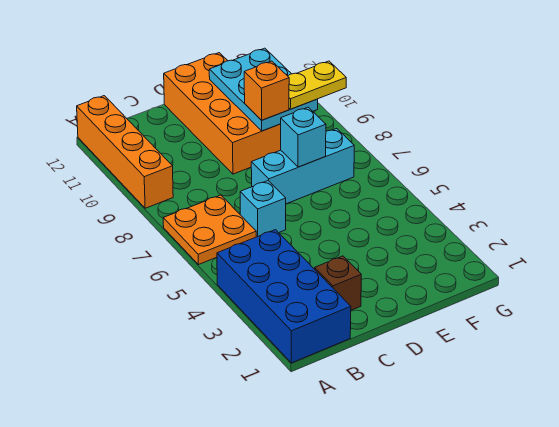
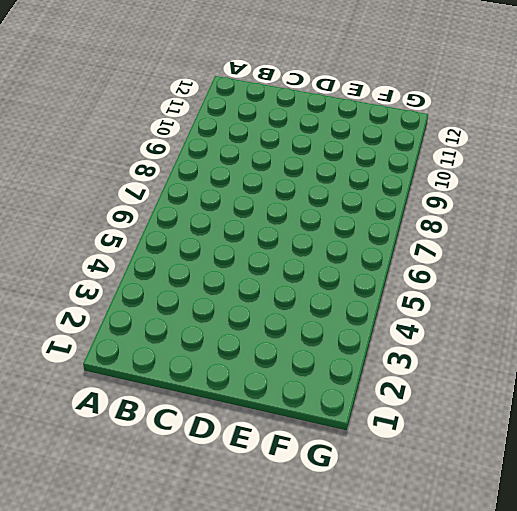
none -> blue brick A1:B4 level 1
none -> orange plate A6:B7 level 1

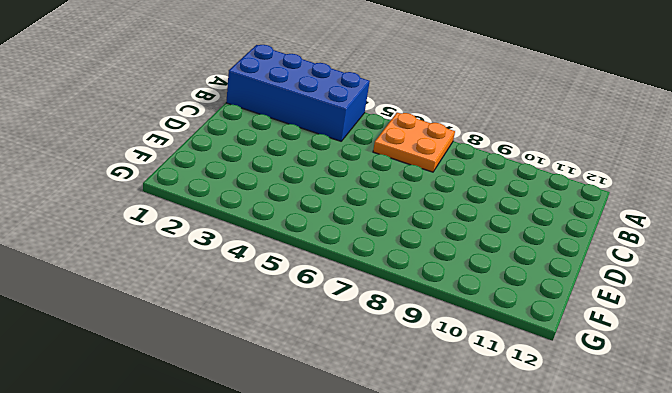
none -> orange brick A9:A12 level 1
none -> brown brick C2 level 1

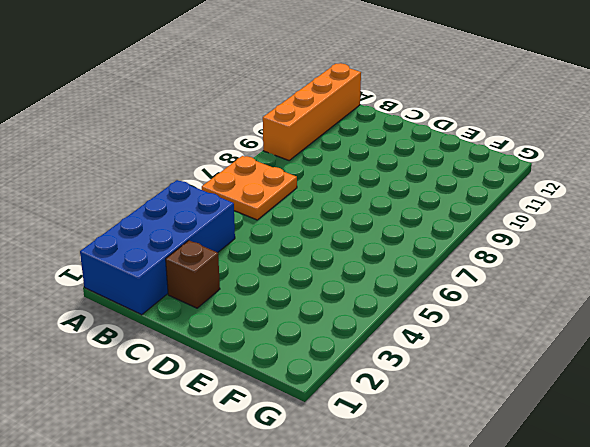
none -> cyan brick C6 level 1
none -> cyan brick D7:F7 level 1

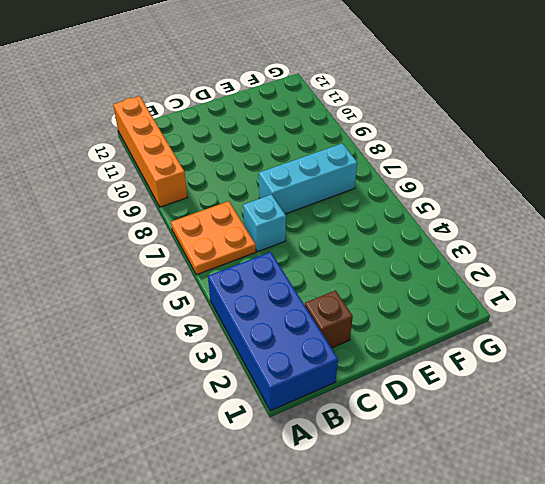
none -> orange brick D9:E12 level 1
none -> cyan brick E7 level 2

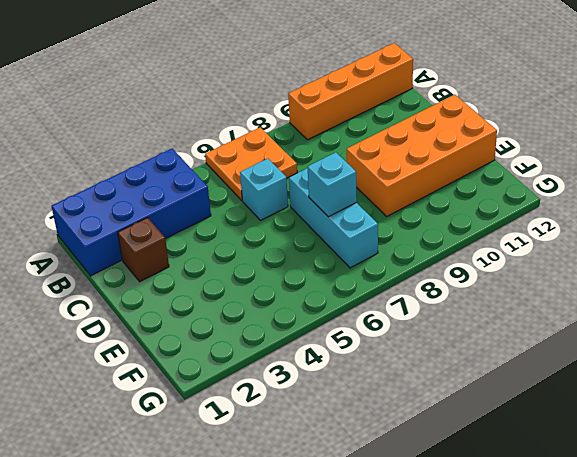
none -> cyan plate E9:F11 level 2
none -> orange brick E9 level 3

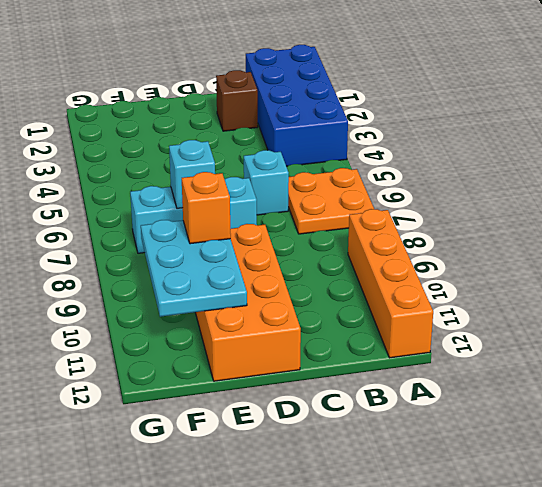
none -> yellow plate F9:G9 level 3

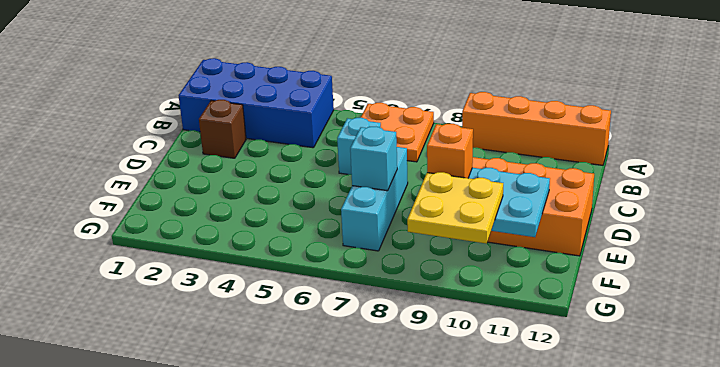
yellow plate F9:G10 level 3 -> yellow plate F9:G9 level 3

